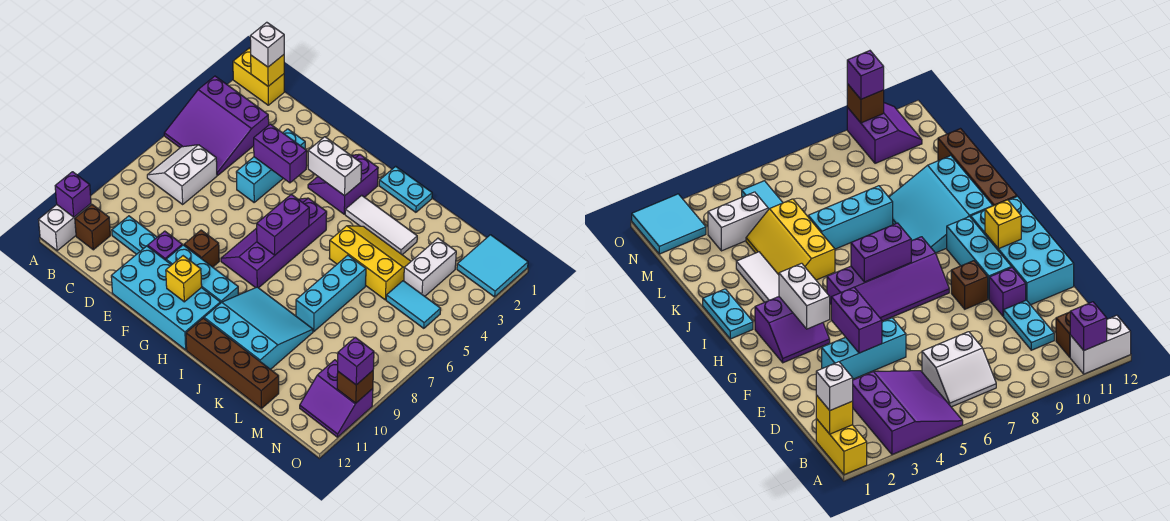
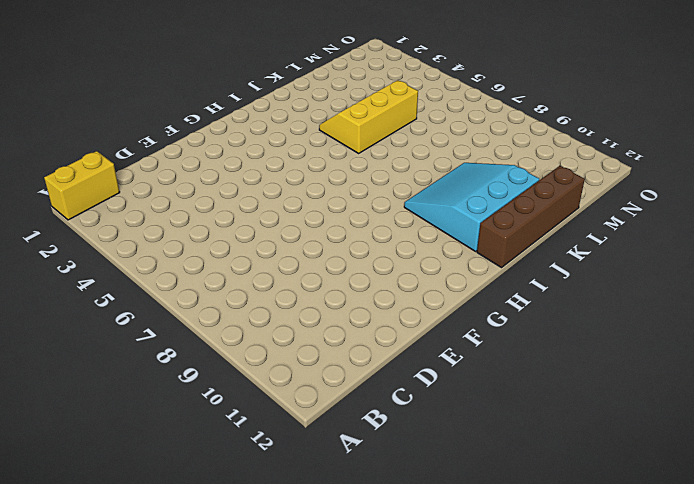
none -> purple slope A3:C5 level 1 top 3
none -> white brick A11:A12 level 1
none -> white slope B6:C7 level 1 top C
none -> brown brick B11 level 1

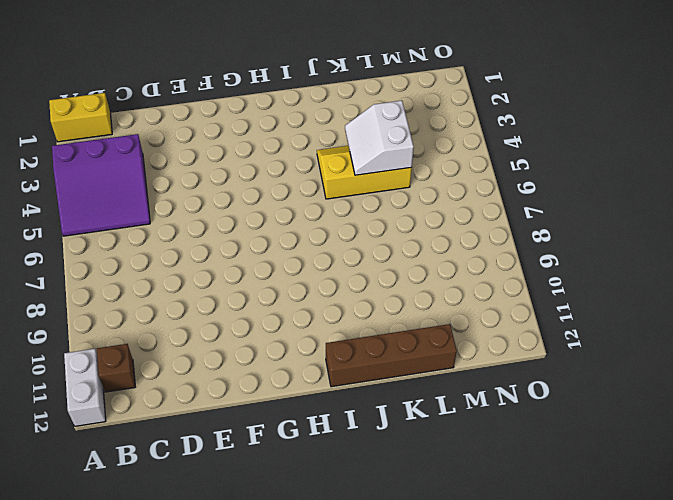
white slope K4:L5 level 2 top L -> white slope B6:C7 level 1 top C
none -> cyan plate C10:D10 level 1
none -> cyan brick E3:E5 level 1
none -> purple brick E10 level 1
none -> cyan brick E11:H12 level 1

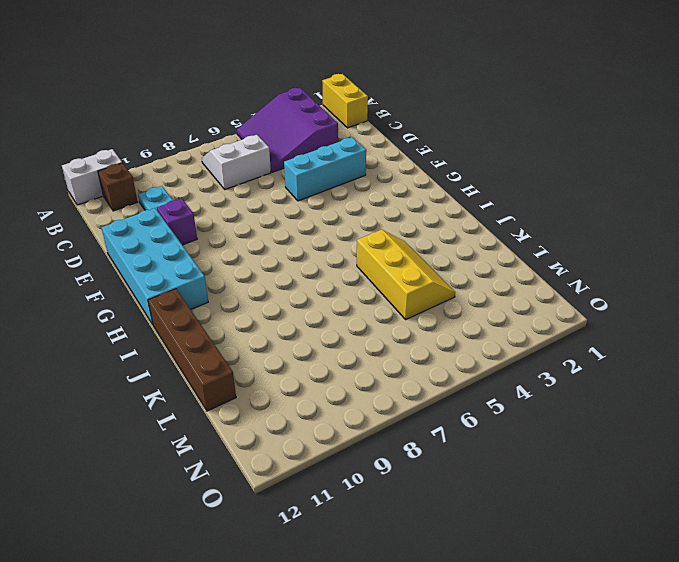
none -> brown brick F9 level 1
none -> cyan brick F10:H10 level 1
none -> purple slope G2:H3 level 1 top H
none -> purple slope G5:H8 level 1 top H

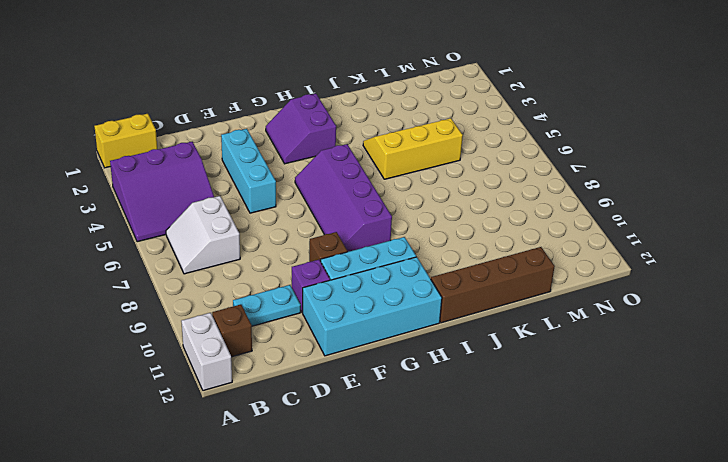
none -> cyan plate I1:J1 level 1
none -> white tile I3:K3 level 1
none -> cyan slope I9:K11 level 1 top 11
none -> cyan brick K6:K8 level 1

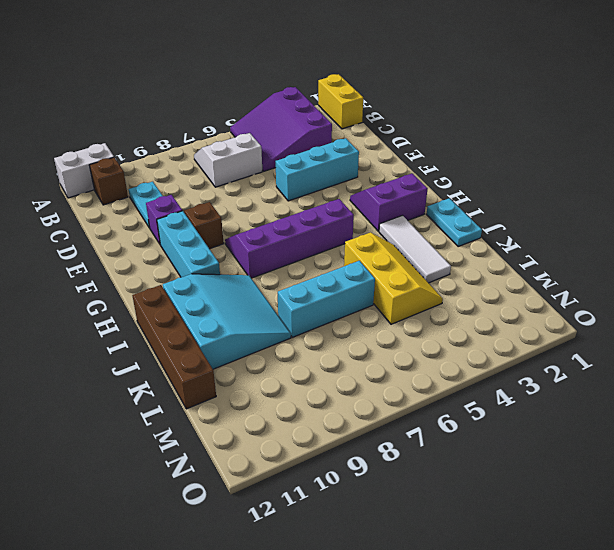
none -> cyan brick E11:H12 level 1
none -> white brick M3:M4 level 1
none -> cyan tile M5:N5 level 1
none -> cyan tile N1:O2 level 1

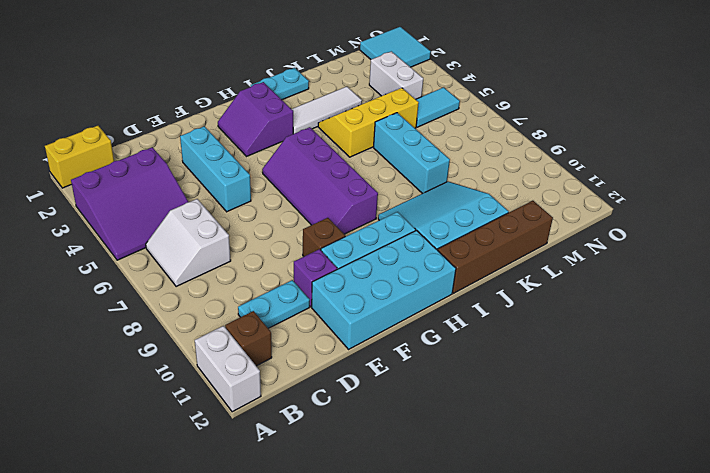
none -> purple slope N10:O11 level 1 top 10
none -> purple brick A11 level 2
none -> yellow brick B1 level 2
none -> purple brick E4:F4 level 2

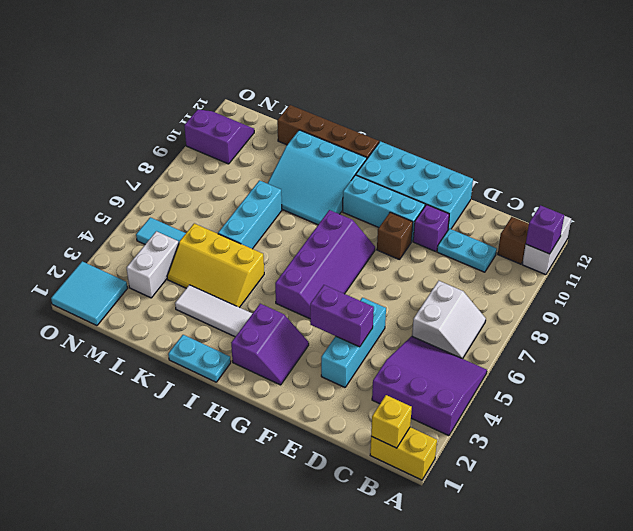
none -> white brick G3:H3 level 2
none -> yellow brick G11 level 2
none -> purple brick H6:H7 level 2
none -> brown brick O10 level 2

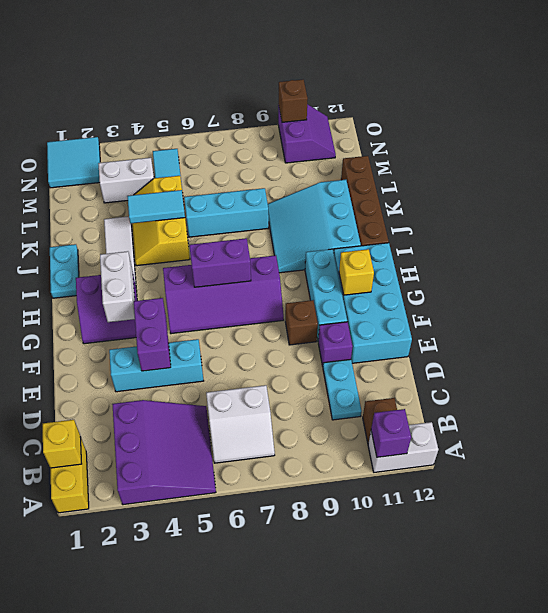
cyan tile K4:K5 level 2 -> none
none -> white brick B1 level 3
none -> purple brick O10 level 3

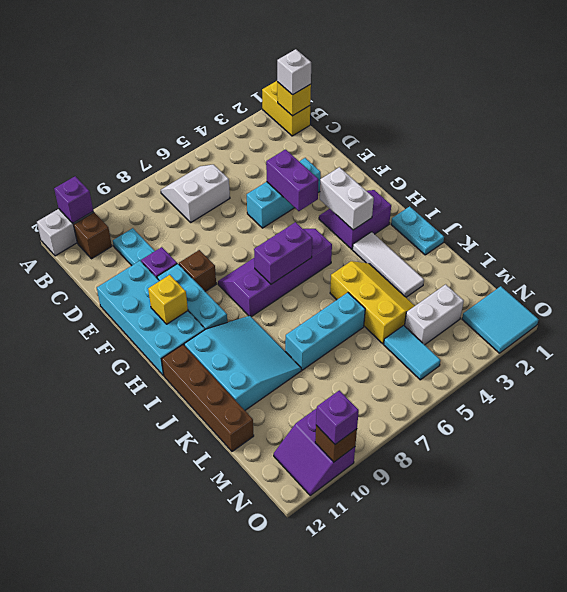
none -> purple slope A3:C5 level 1 top 3

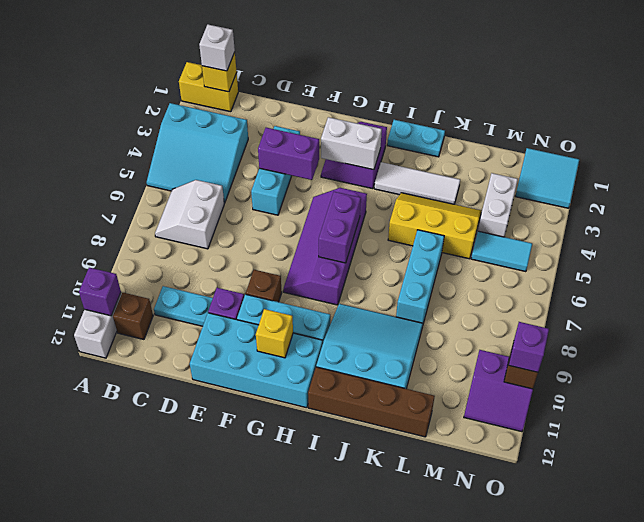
cyan slope A3:C5 level 1 top 3 -> purple slope A3:C5 level 1 top 3

